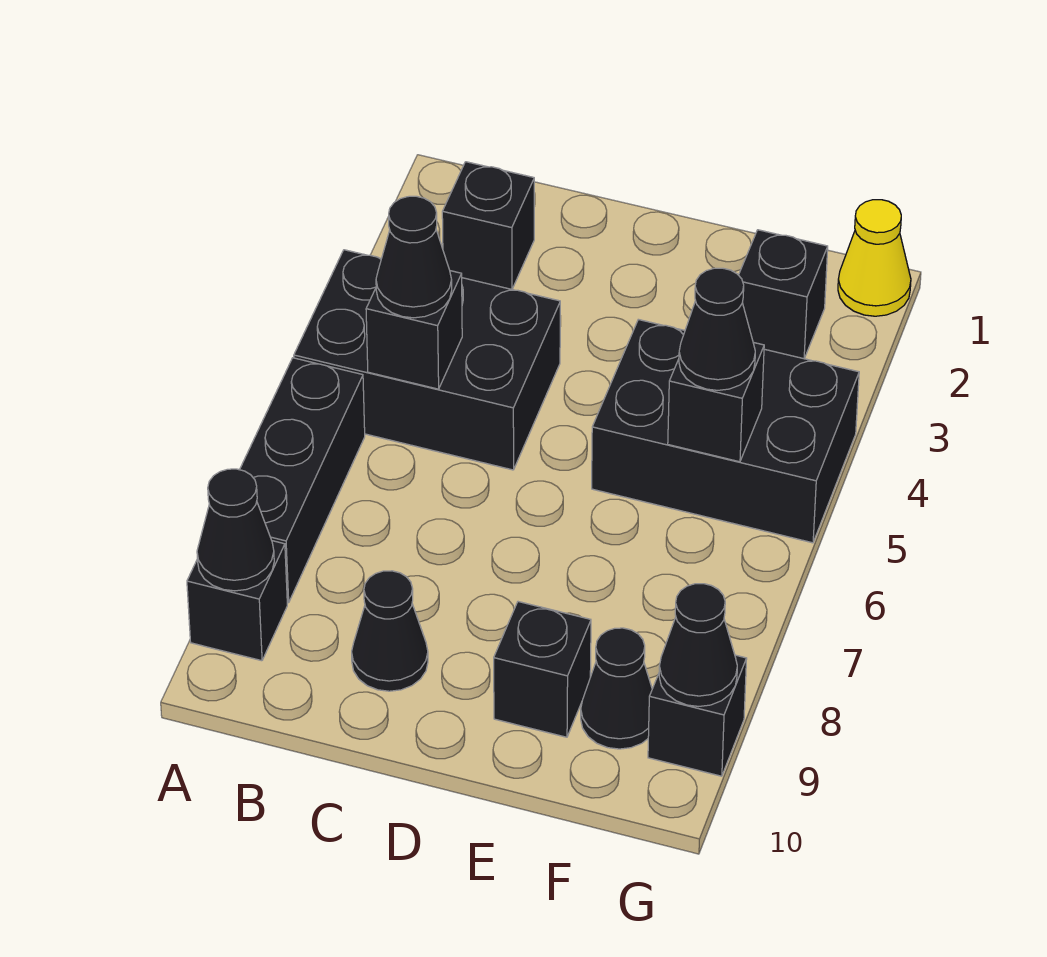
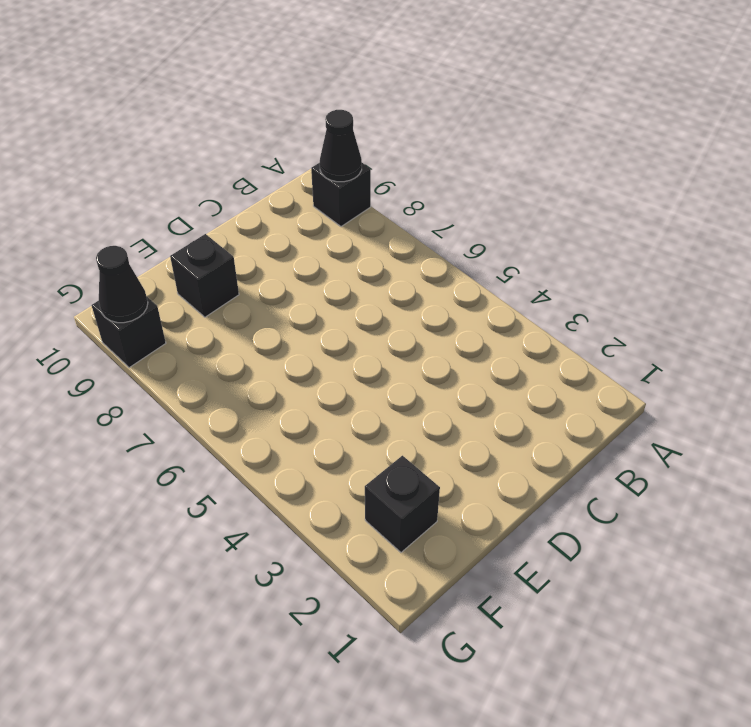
none -> black brick A4:C5 level 1
none -> black brick A6:A8 level 1
none -> black brick B2 level 1

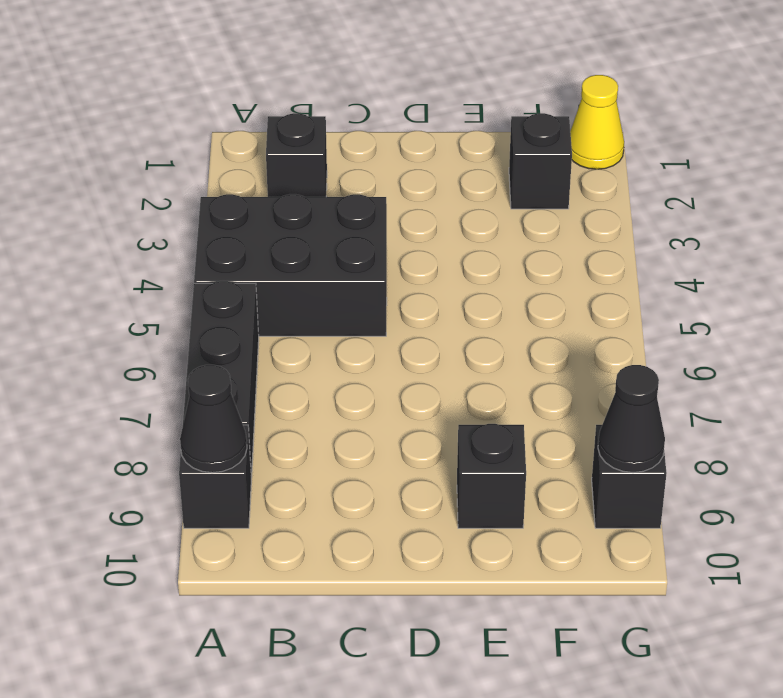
none -> black cone C9 level 1
none -> black brick E4:G5 level 1
none -> black cone F9 level 1

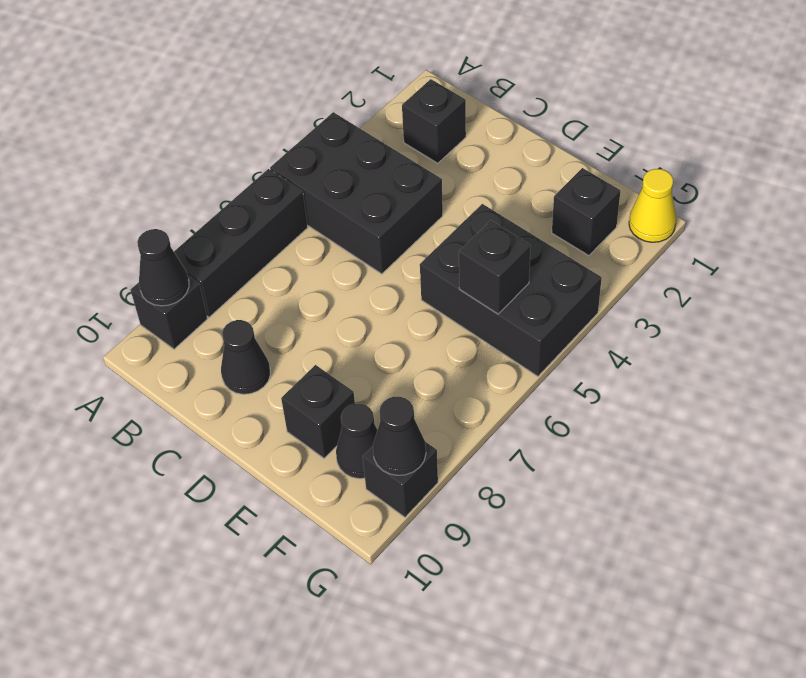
none -> black brick B5 level 2
none -> black cone B5 level 3
none -> black cone F5 level 3

